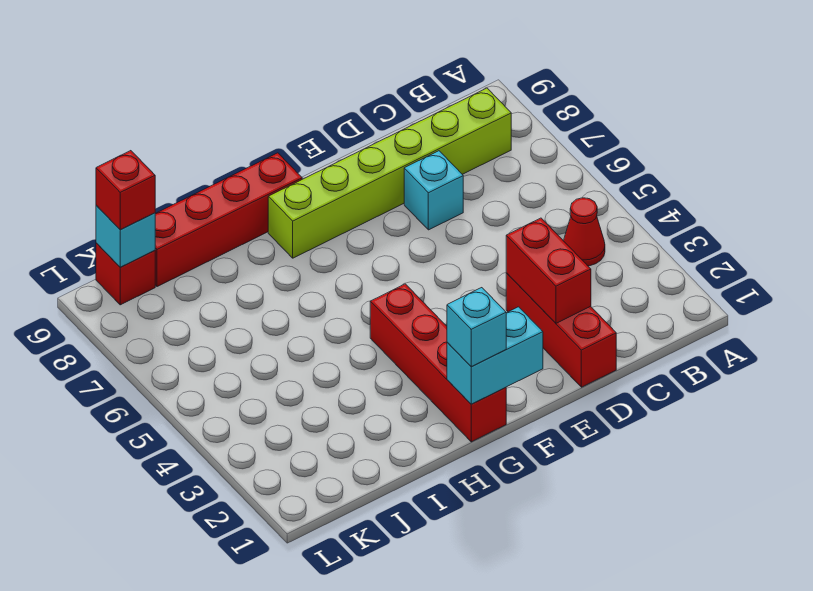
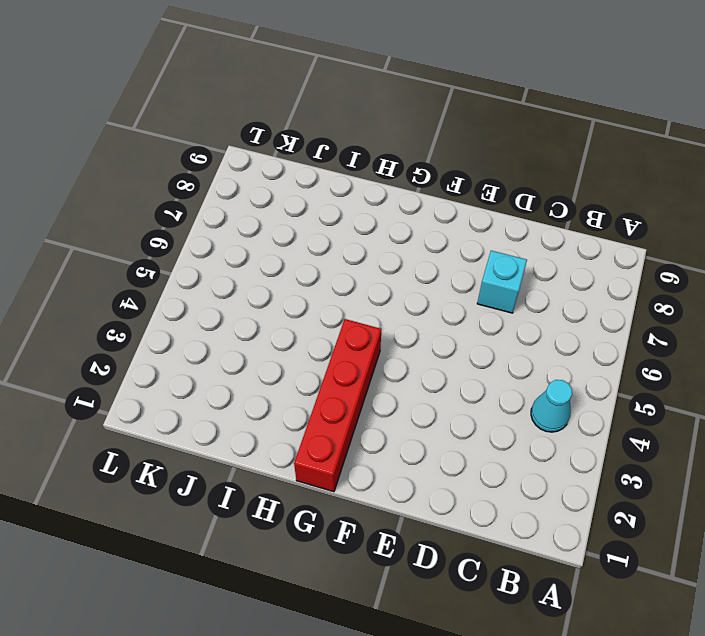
cyan cone B4 level 1 -> red cone B4 level 1
none -> lime brick B8:G8 level 1
none -> red brick D1:D3 level 1
none -> red brick G9:J9 level 1

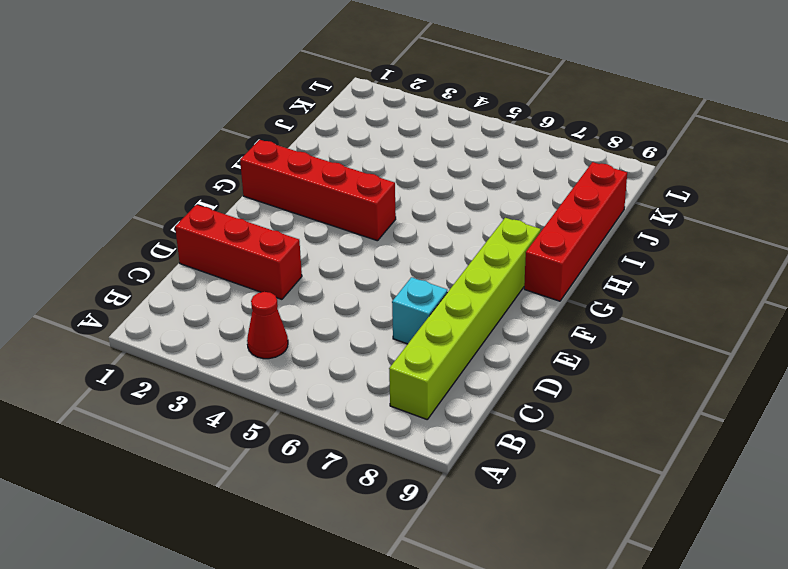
none -> red brick K9 level 1
none -> red brick D2:D3 level 2
none -> cyan brick F1:G1 level 2

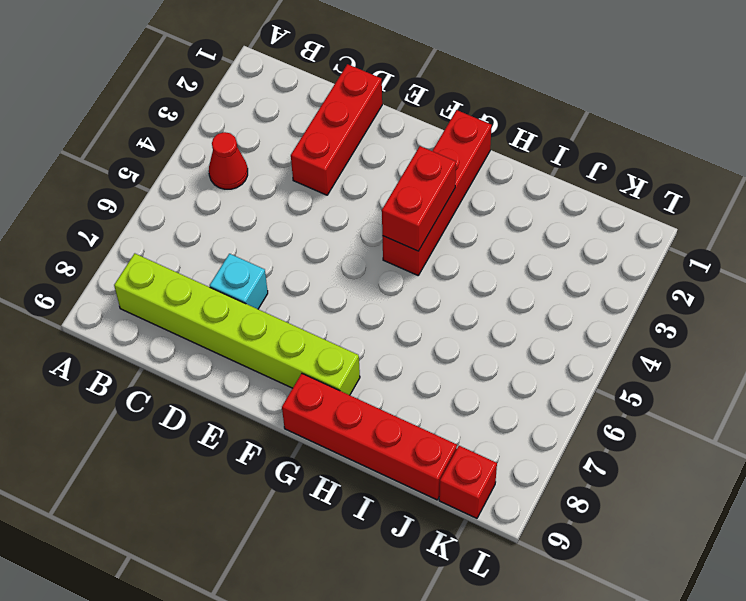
red brick G3:G4 level 2 -> red brick D2:D3 level 2
none -> cyan brick F1:G1 level 2
none -> cyan brick K9 level 2
none -> cyan brick G1 level 3

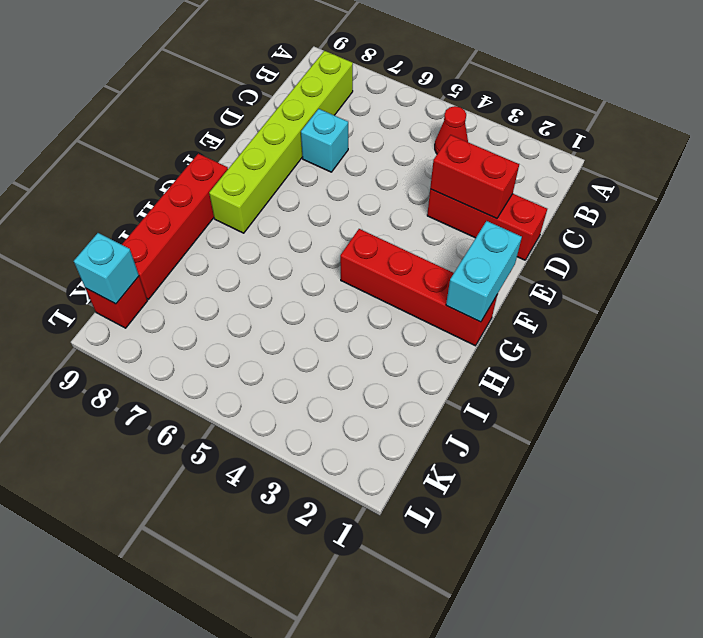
none -> cyan brick G1 level 3
none -> red brick K9 level 3

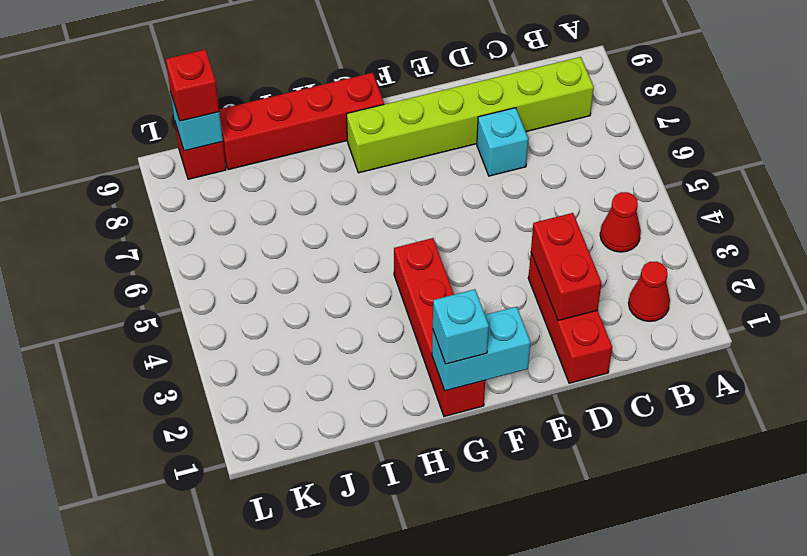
red cone B2 level 1 -> none

